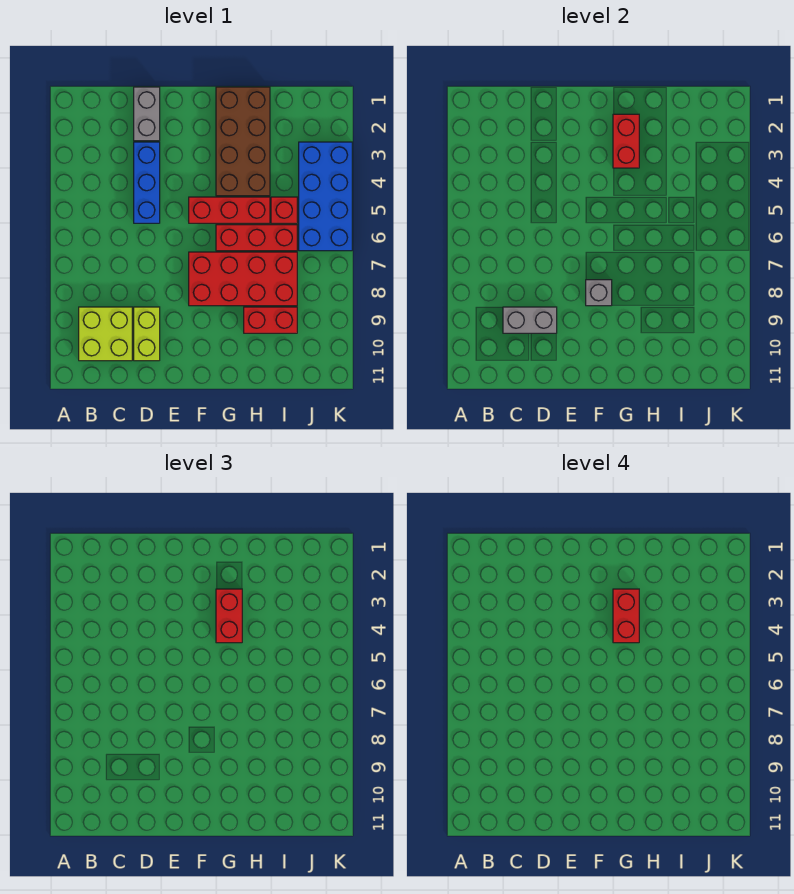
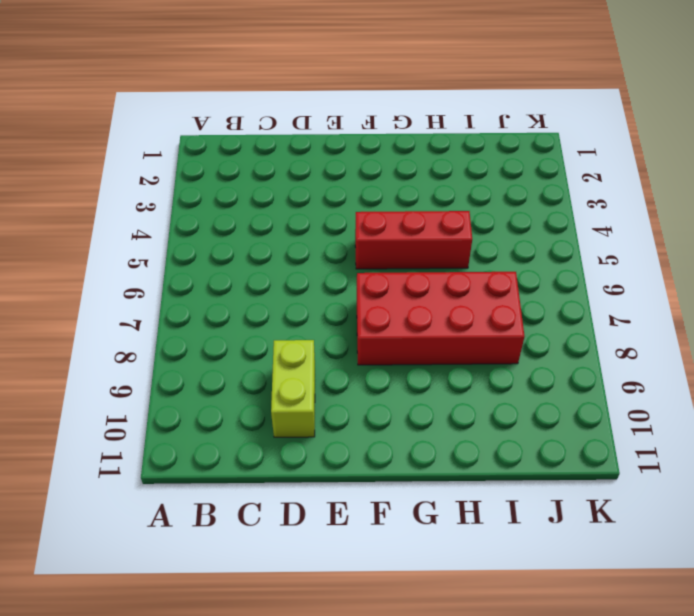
none -> lime brick B9:C10 level 1
none -> grey brick D1:D2 level 1
none -> blue brick D3:D5 level 1

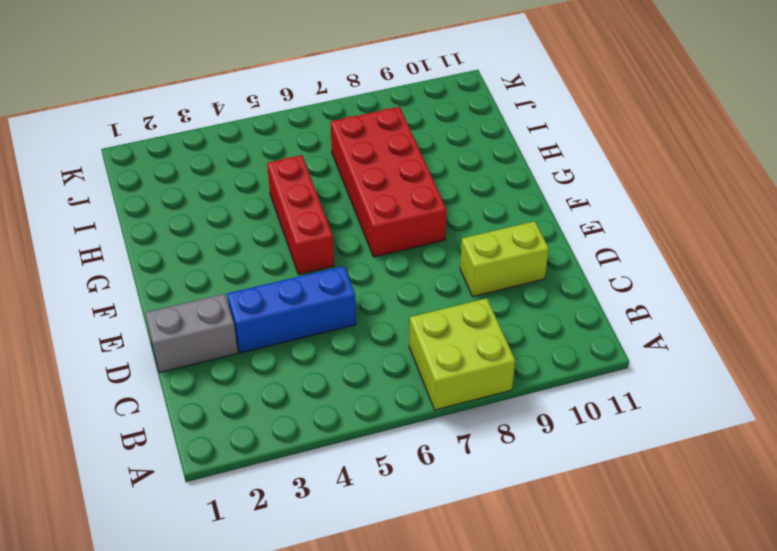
lime brick A7:B8 level 1 -> lime brick B9:C10 level 1
none -> brown brick G1:H4 level 1
none -> red brick G6:I6 level 1
none -> red brick H9:I9 level 1

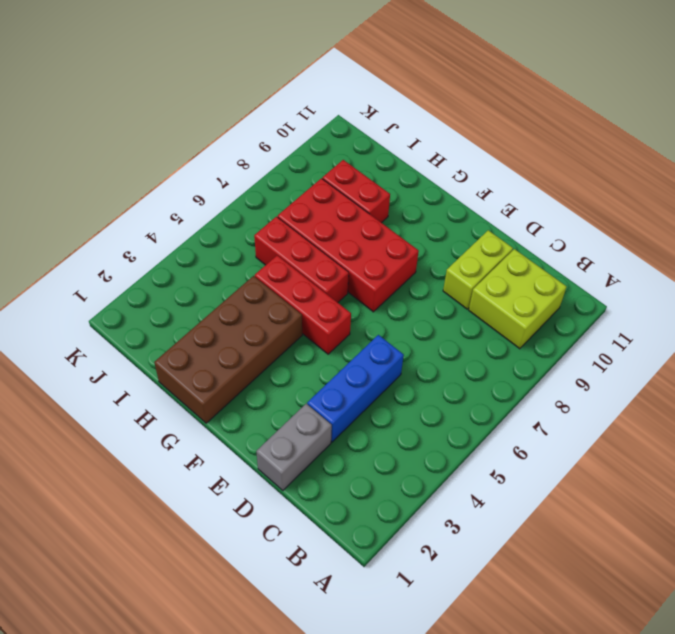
none -> red brick I5 level 1
none -> blue brick J3:K6 level 1
none -> grey brick C9:D9 level 2

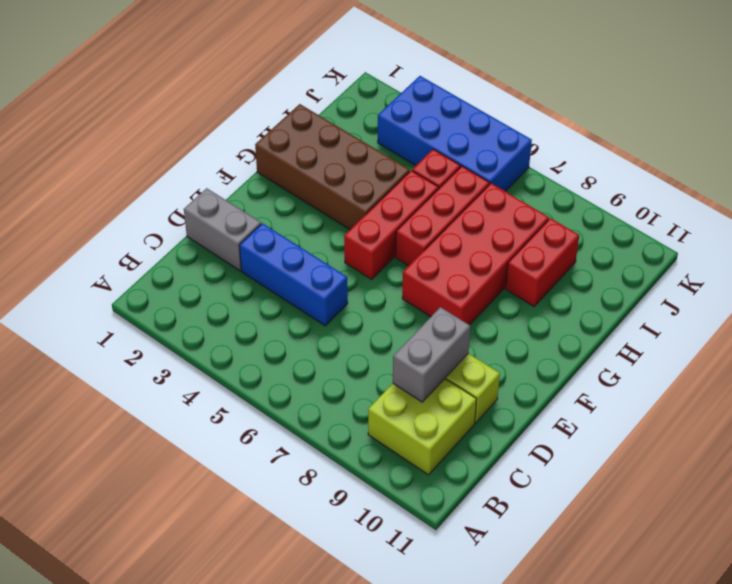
none -> grey brick F8 level 2
none -> red brick G2:G3 level 2
none -> red brick G3:G4 level 3

